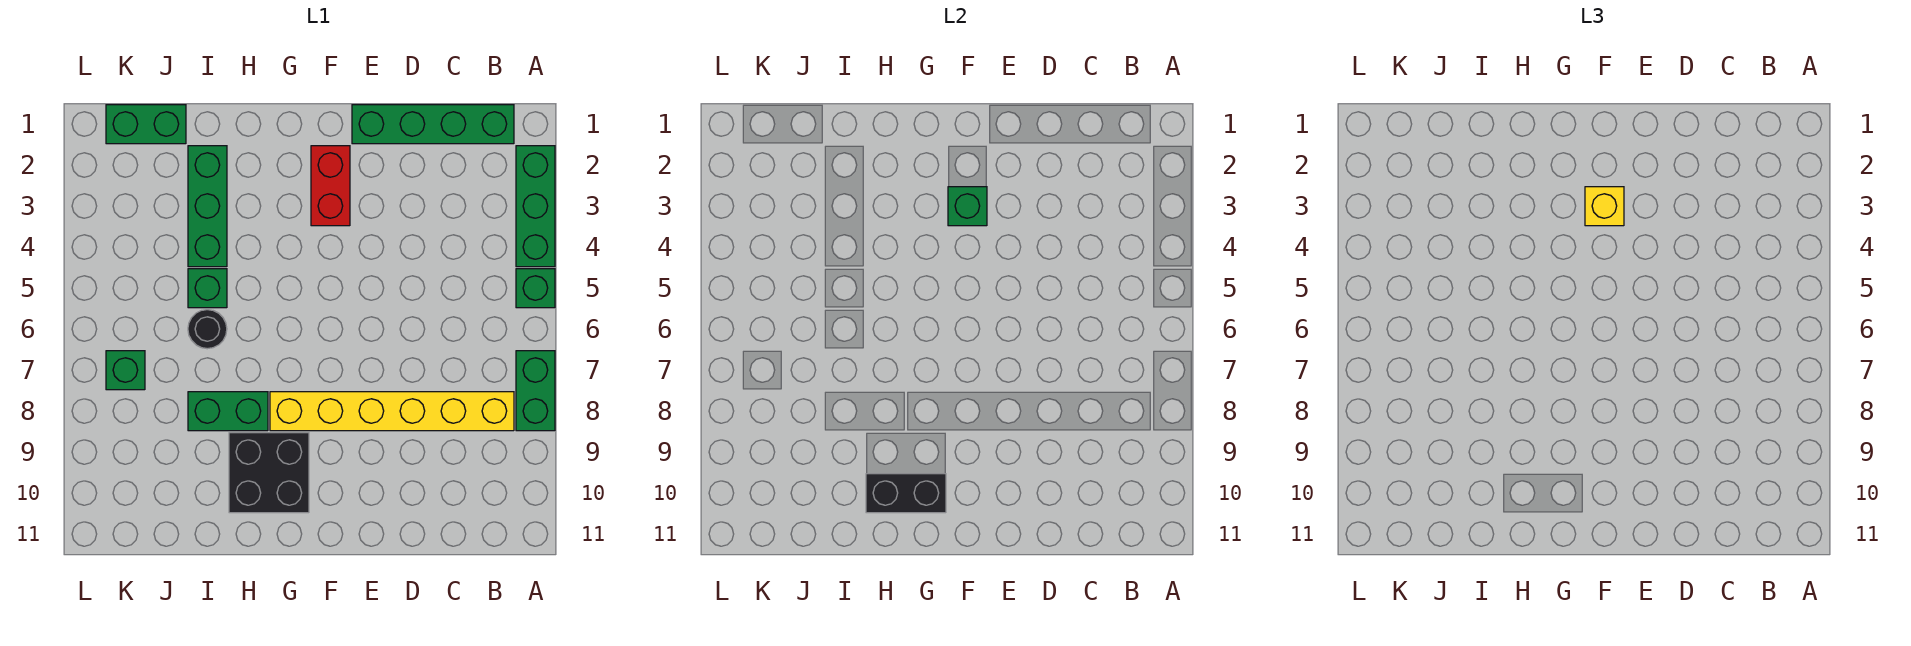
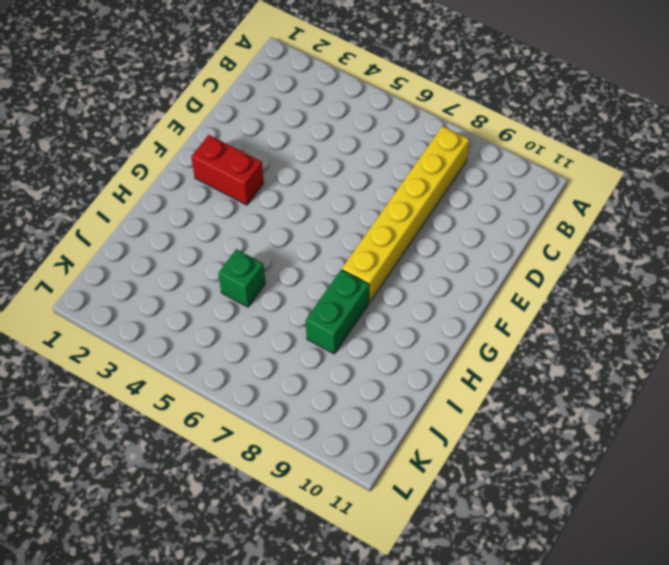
none -> green brick A2:A4 level 1
none -> green brick A5 level 1
none -> green brick A7:A8 level 1

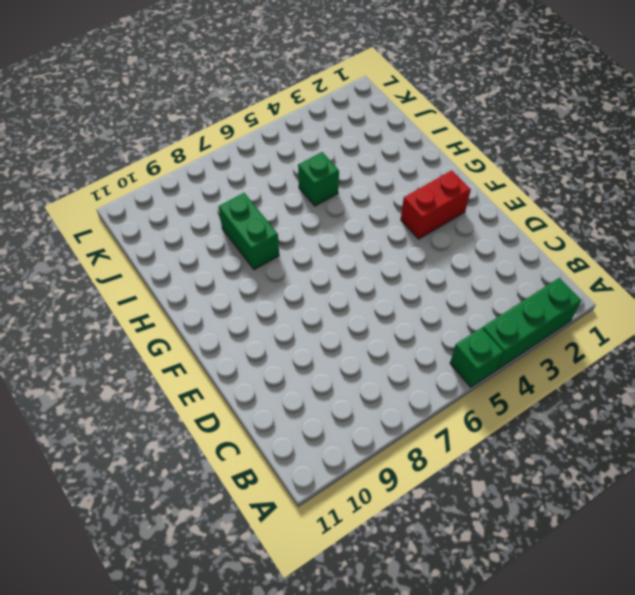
none -> green brick A7:A8 level 1
none -> green brick B1:E1 level 1
none -> yellow brick B8:G8 level 1

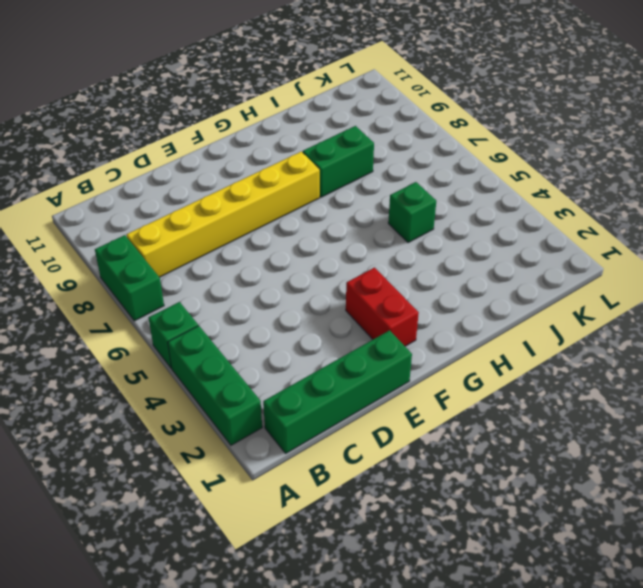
none -> black brick G9:H10 level 1
none -> green brick I2:I4 level 1
none -> black round brick I6 level 1

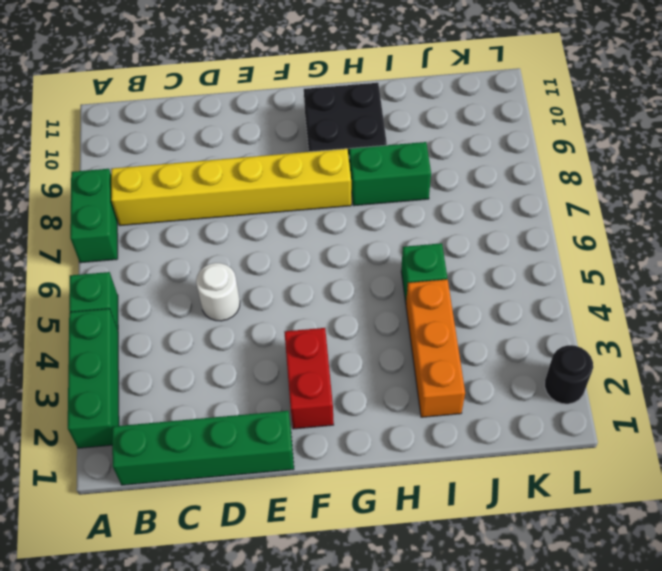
white round brick D5 level 1 -> none
orange brick I2:I4 level 1 -> green brick I2:I4 level 1
black round brick L2 level 1 -> black round brick I6 level 1
none -> green brick J1:K1 level 1
none -> green brick K7 level 1
none -> green brick F3 level 2

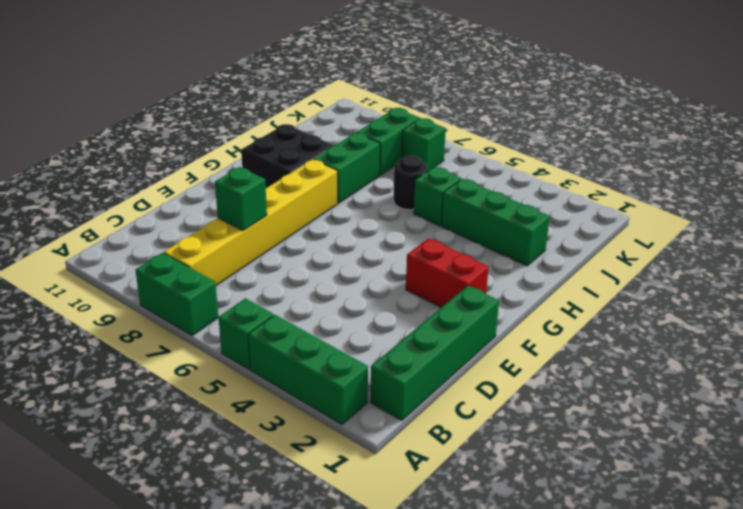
green brick D8 level 2 -> green brick F3 level 2
green brick J8:K8 level 1 -> green brick J1:K1 level 1
none -> black brick G10:H10 level 2
none -> yellow brick F3 level 3

